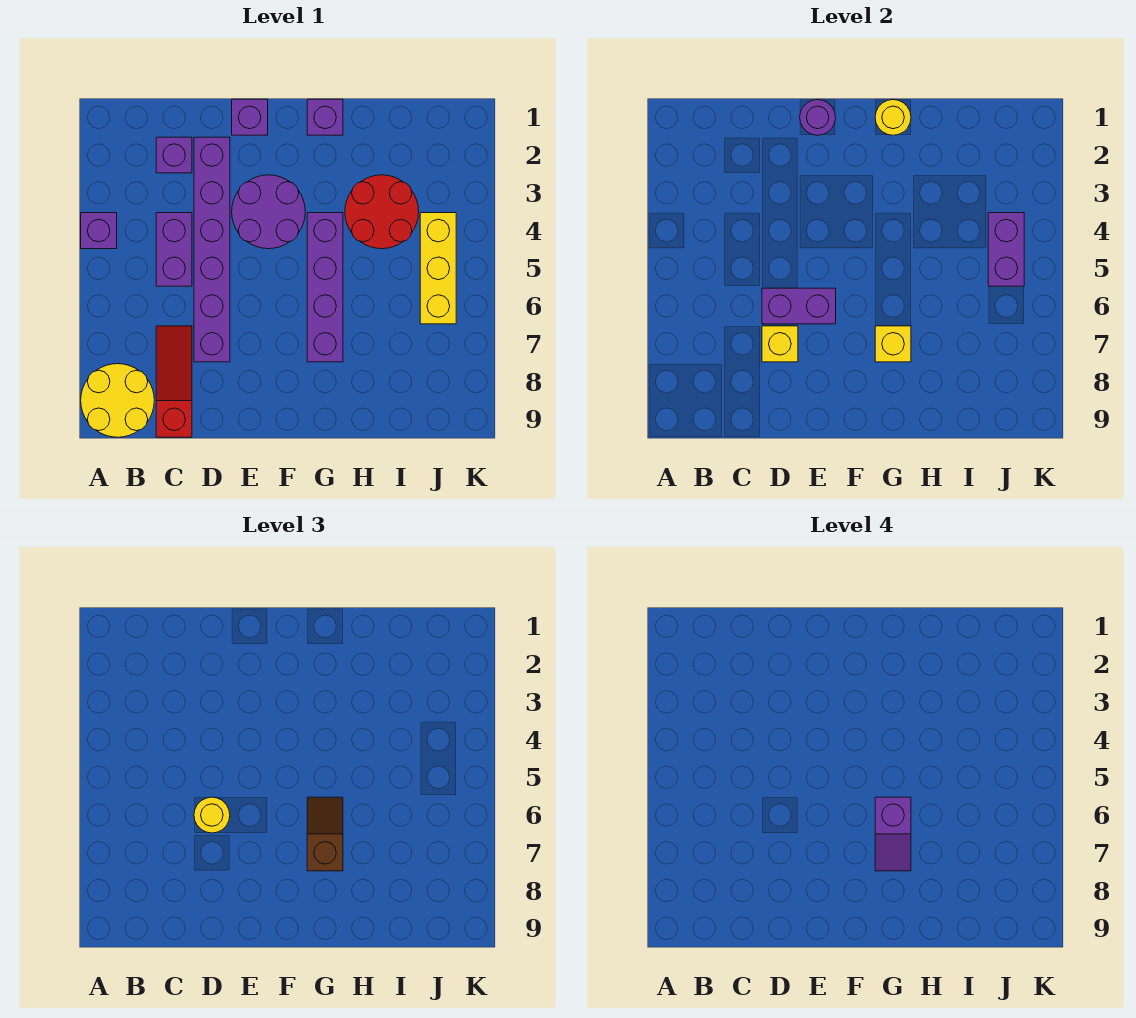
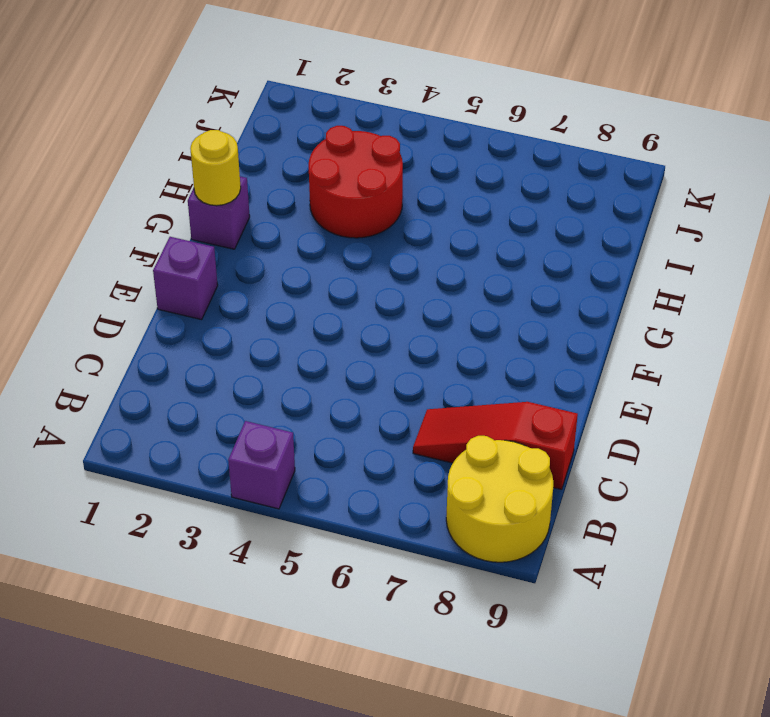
none -> purple brick C2 level 1
none -> purple brick C4:C5 level 1
none -> purple brick D2:D7 level 1

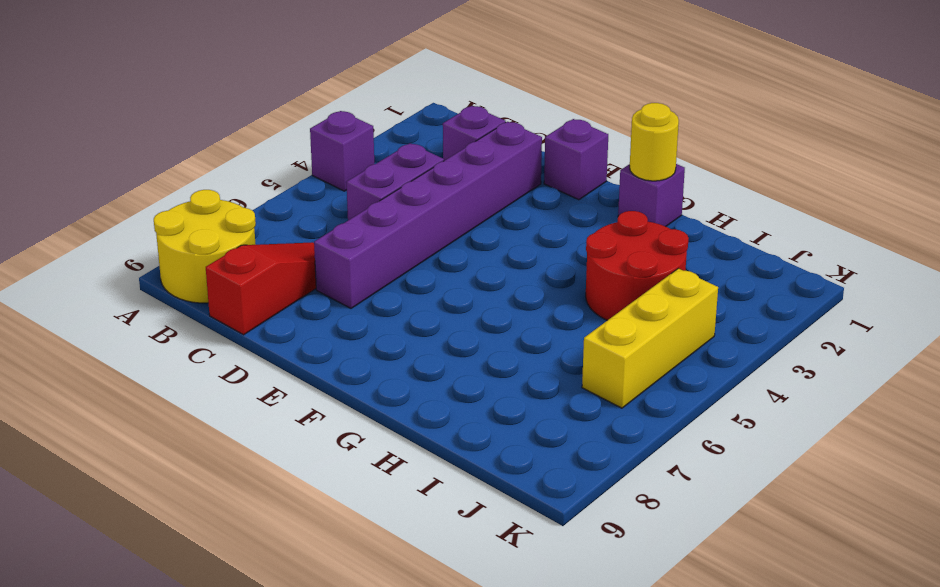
none -> purple round brick E3:F4 level 1
none -> purple brick G4:G7 level 1
none -> purple brick D6:E6 level 2

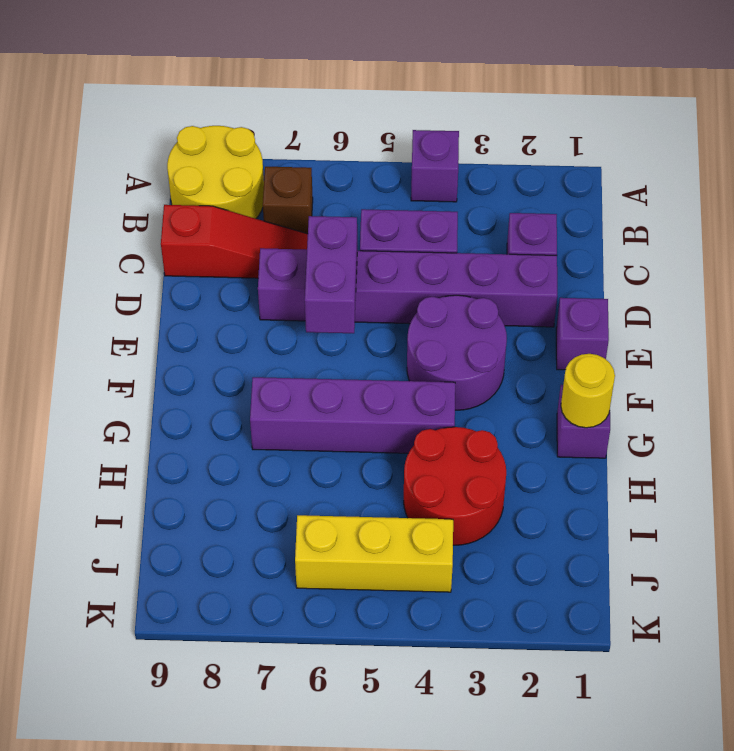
brown brick B7 level 1 -> none
none -> yellow brick D7 level 2
none -> purple round brick E1 level 2
none -> yellow brick G7 level 2

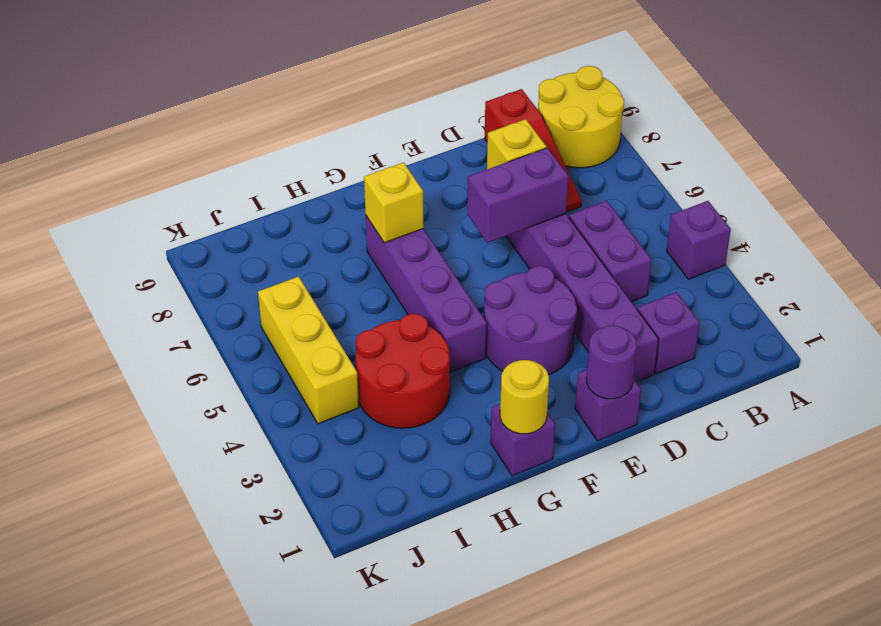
none -> purple brick J4:J5 level 2
none -> yellow round brick D6 level 3
none -> brown slope G6:G7 level 3 top 7

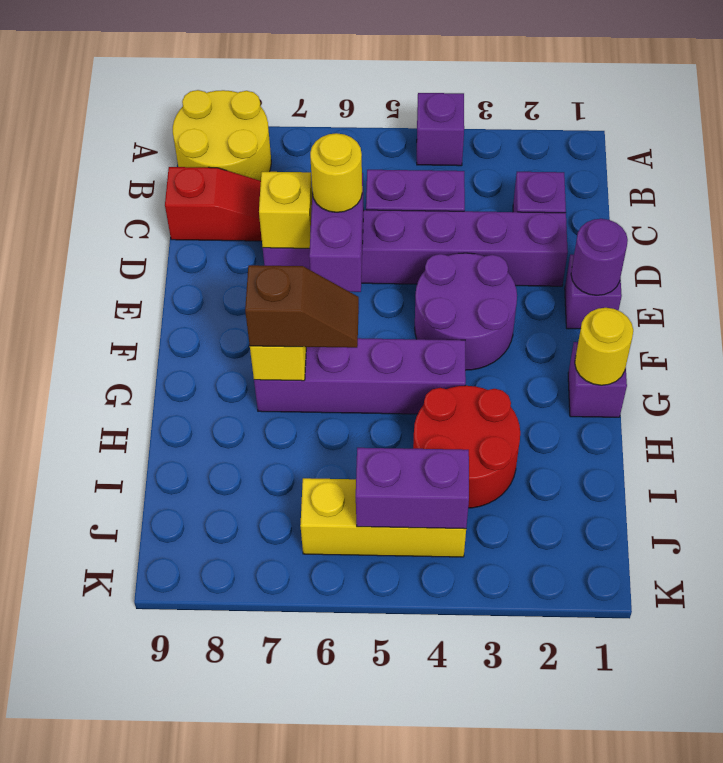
none -> purple slope G6:G7 level 4 top 6

